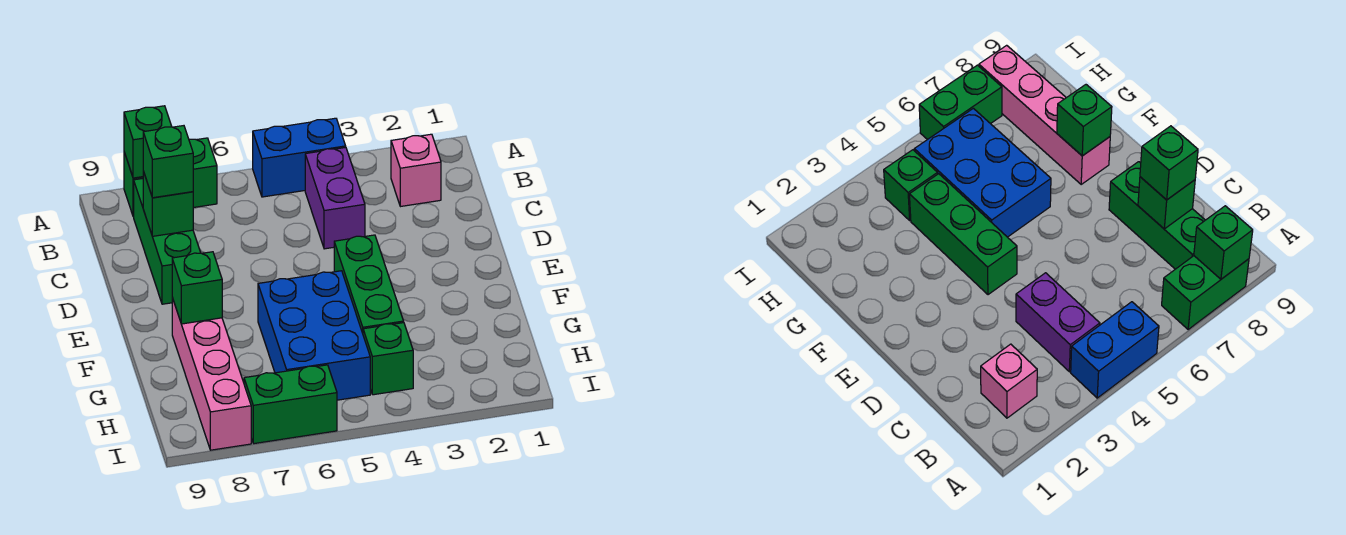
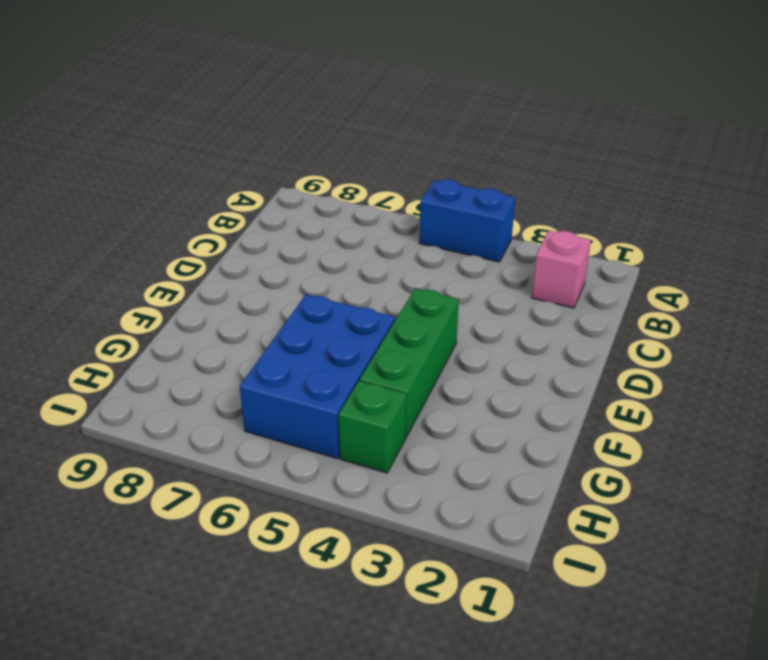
none -> green brick A7:A8 level 1
none -> purple brick B4:C4 level 1
none -> green brick B8:D8 level 1

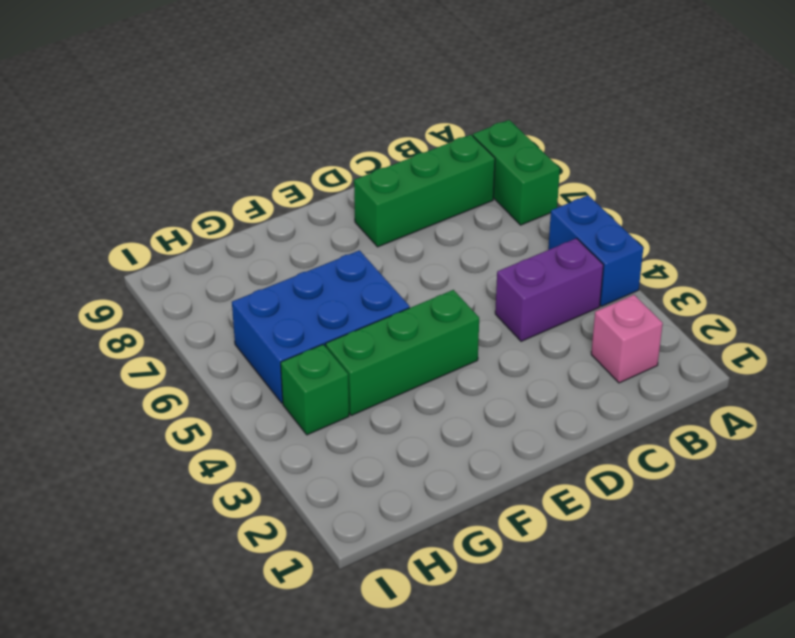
none -> pink brick F8:I8 level 1
none -> green brick I6:I7 level 1
none -> green brick A8 level 2

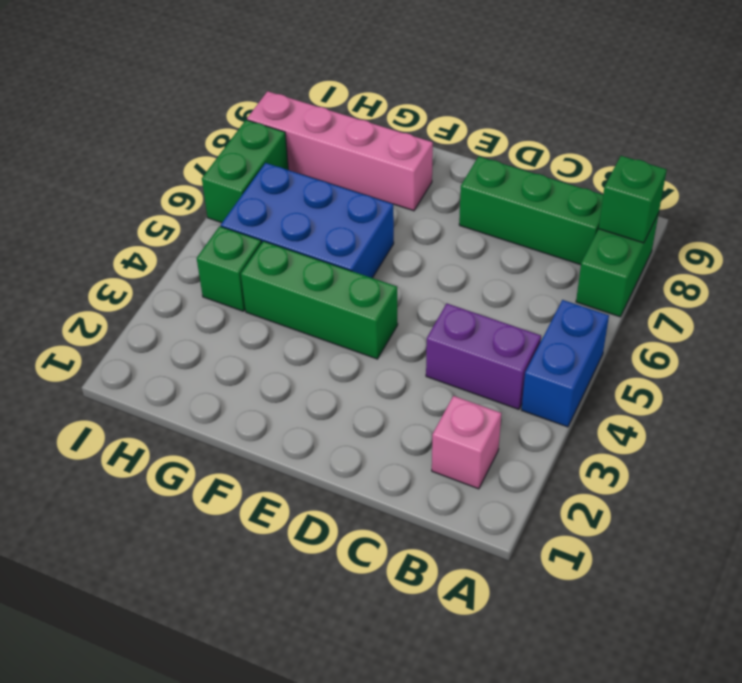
none -> green brick C8 level 2
none -> green brick F8 level 2
none -> green brick C8 level 3

